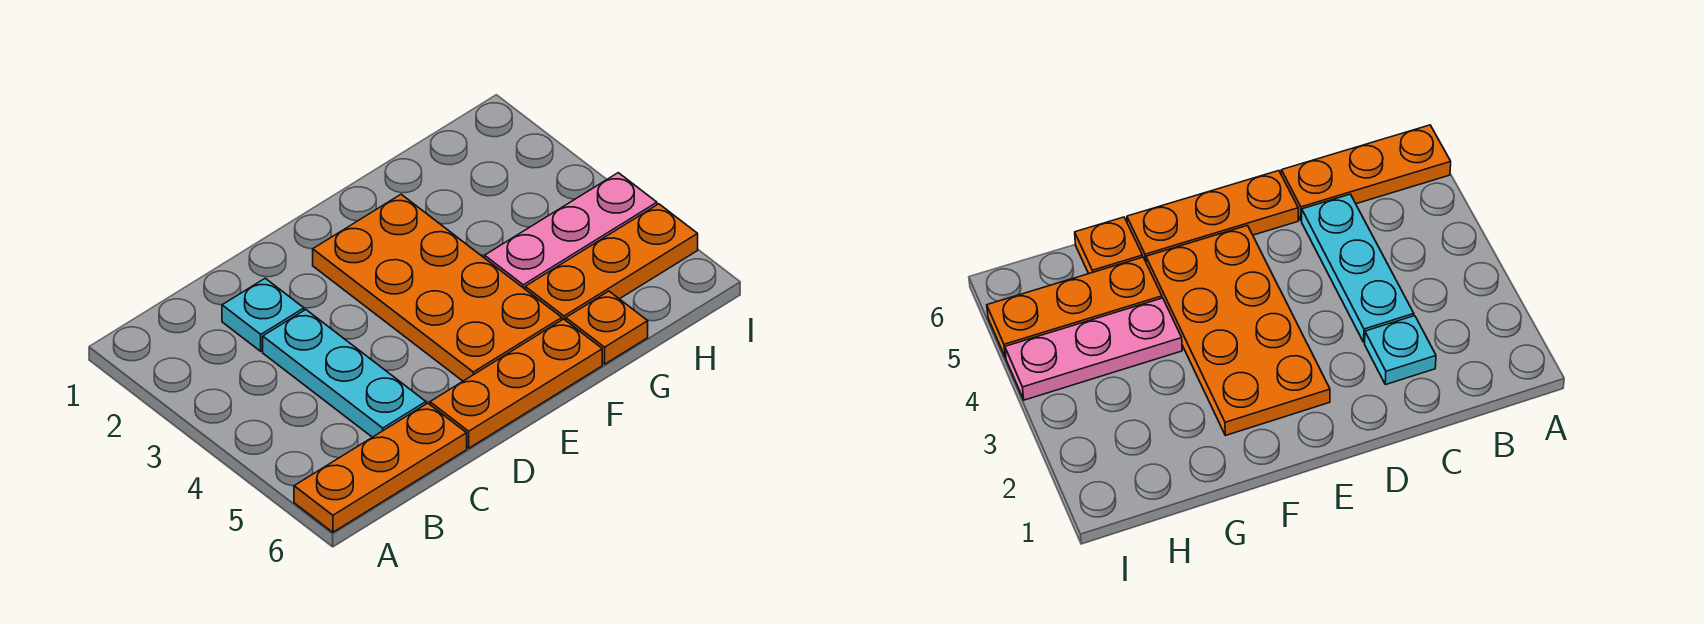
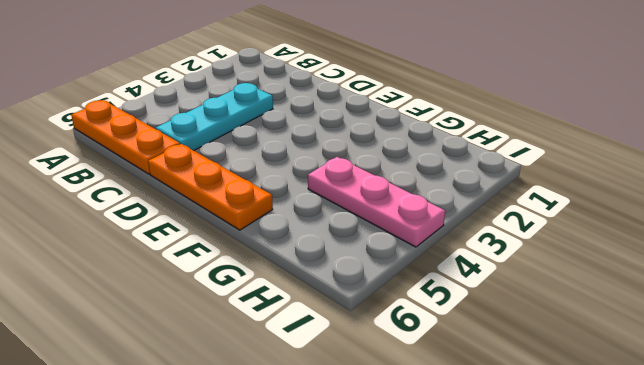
none -> cyan plate C2 level 1
none -> orange plate E2:F5 level 1

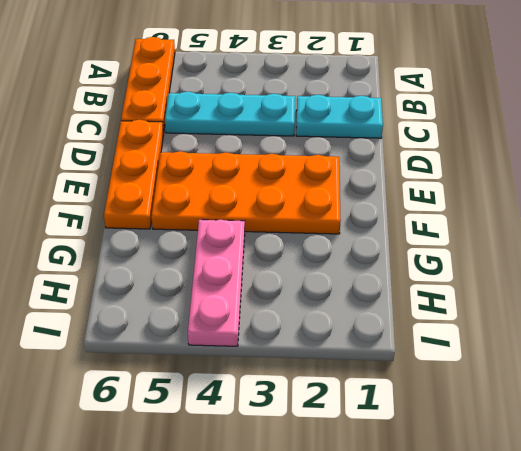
cyan plate C1:C2 level 1 -> cyan plate C2 level 1
none -> orange plate G5:I5 level 1
none -> orange plate G6 level 1

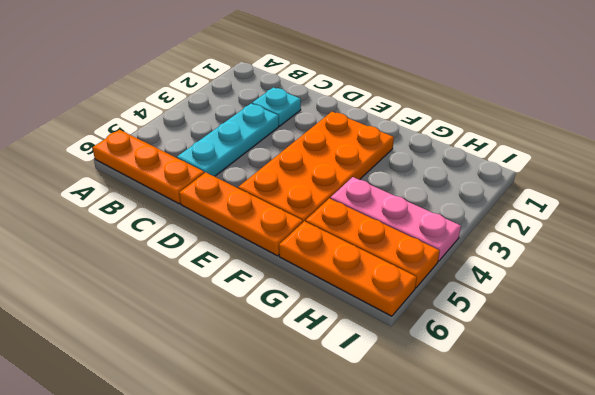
orange plate G6:I6 level 1 -> orange plate G6 level 1

